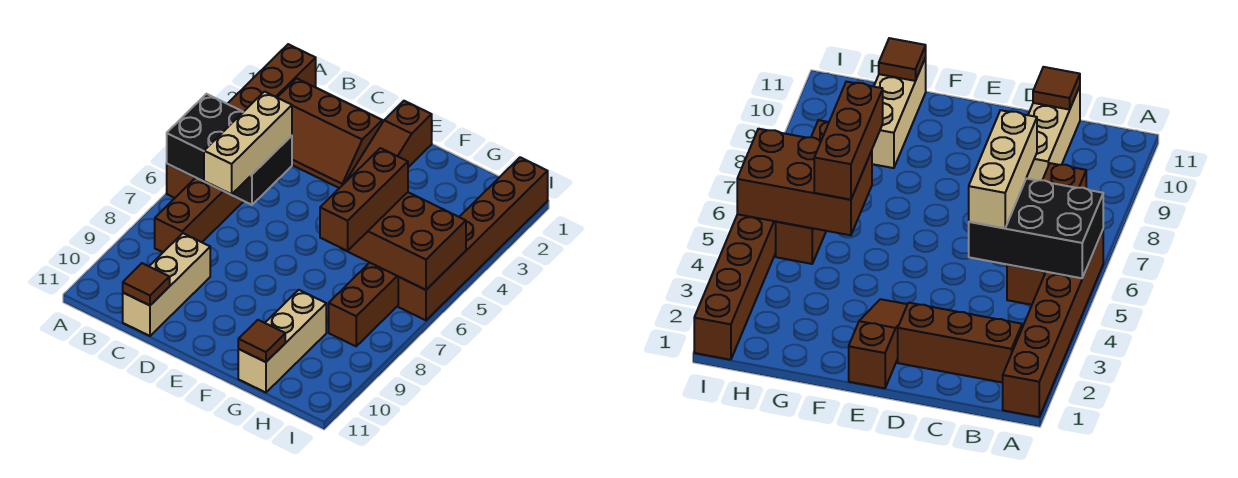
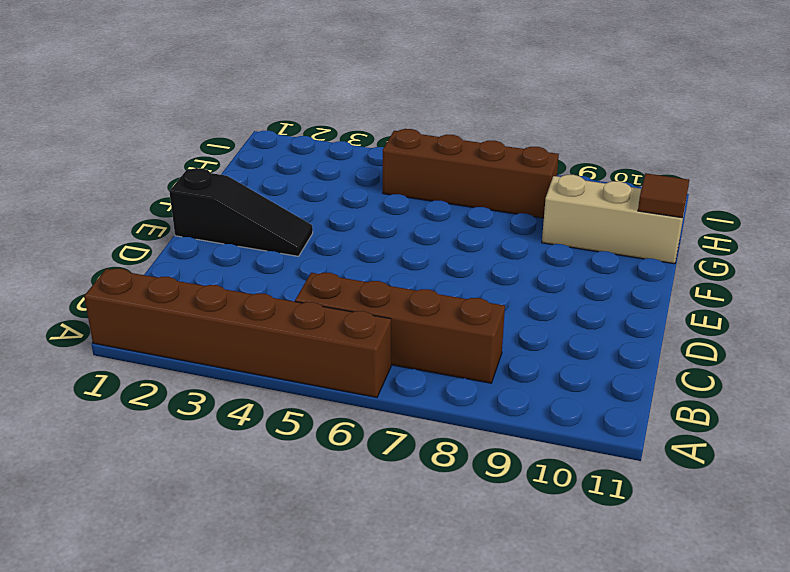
black slope E1:E3 level 1 top 1 -> brown slope E1:E3 level 1 top 1
none -> brown slope B2:D3 level 1 top 2
none -> tan brick C9:C11 level 1
none -> brown brick I1:I6 level 1

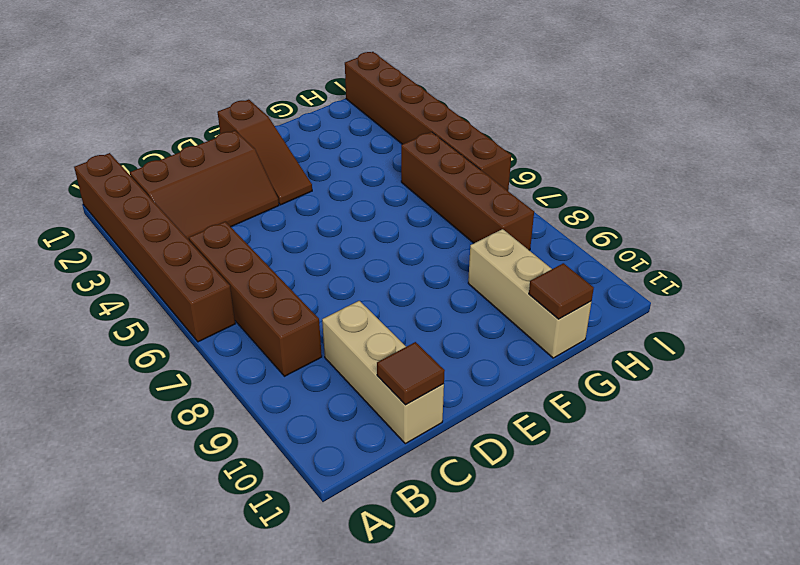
none -> black brick A5:C6 level 2
none -> brown brick G5:I6 level 2
none -> tan brick C5:C7 level 3

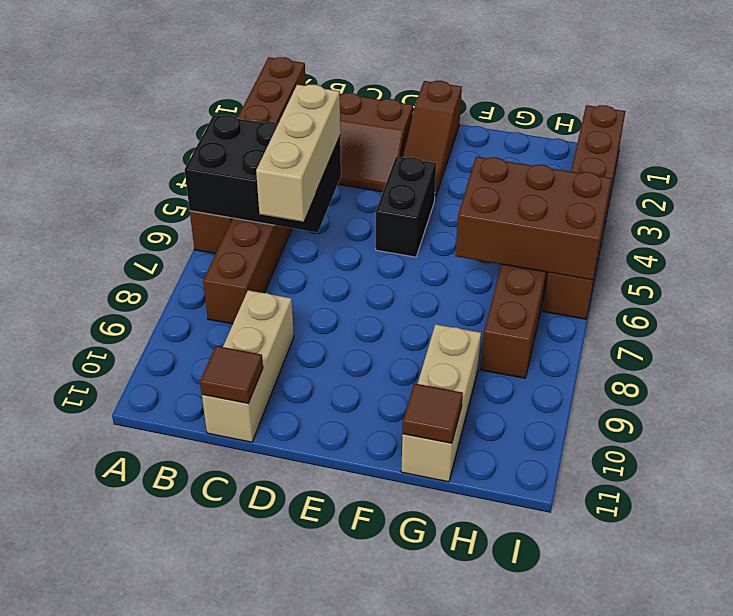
black brick E4:E5 level 1 -> none
none -> brown brick G5:G7 level 3

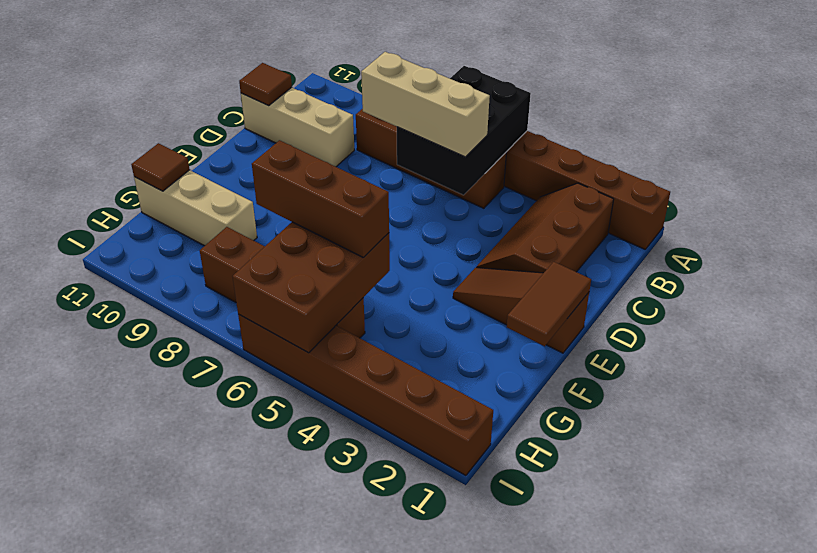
brown tile E1:F1 level 2 -> none

